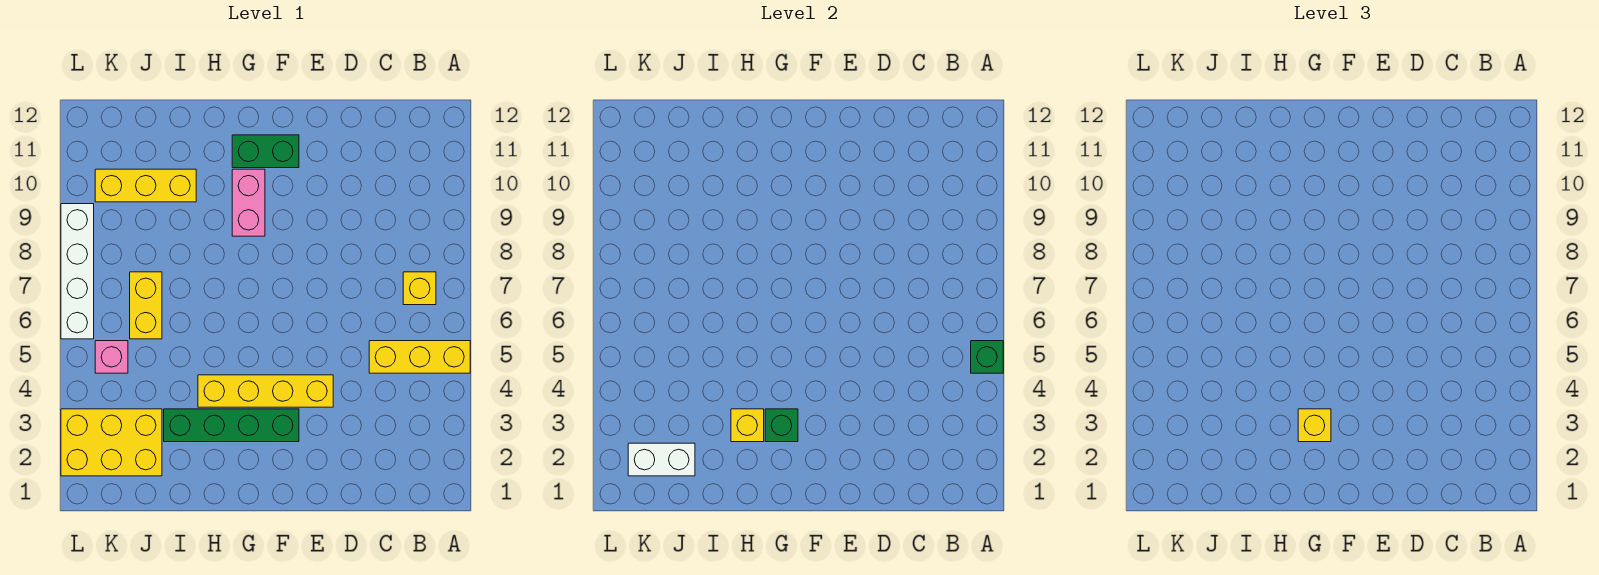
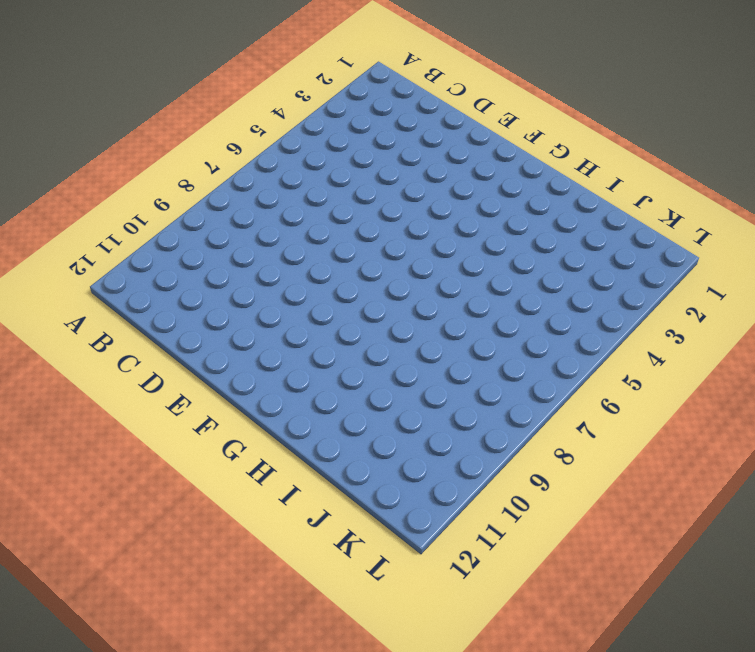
none -> yellow brick A5:C5 level 1
none -> yellow brick B7 level 1
none -> yellow brick E4:H4 level 1

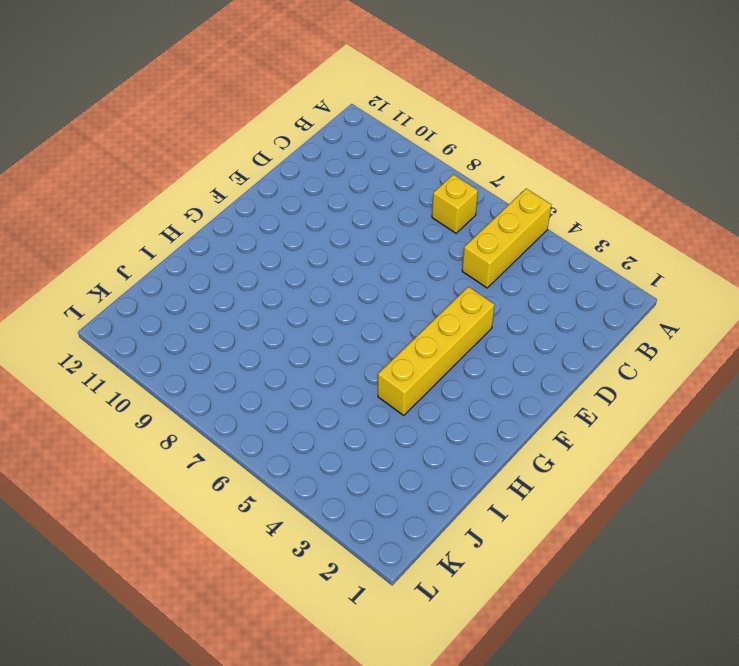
none -> green brick F3:I3 level 1
none -> green brick F11:G11 level 1
none -> pink brick G9:G10 level 1

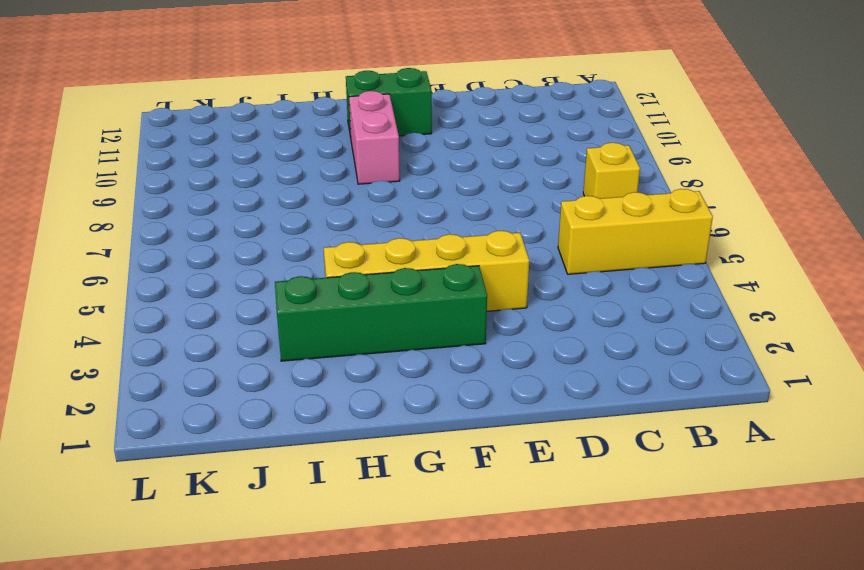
none -> yellow brick I10:K10 level 1
none -> yellow brick J2:L3 level 1
none -> yellow brick J6:J7 level 1

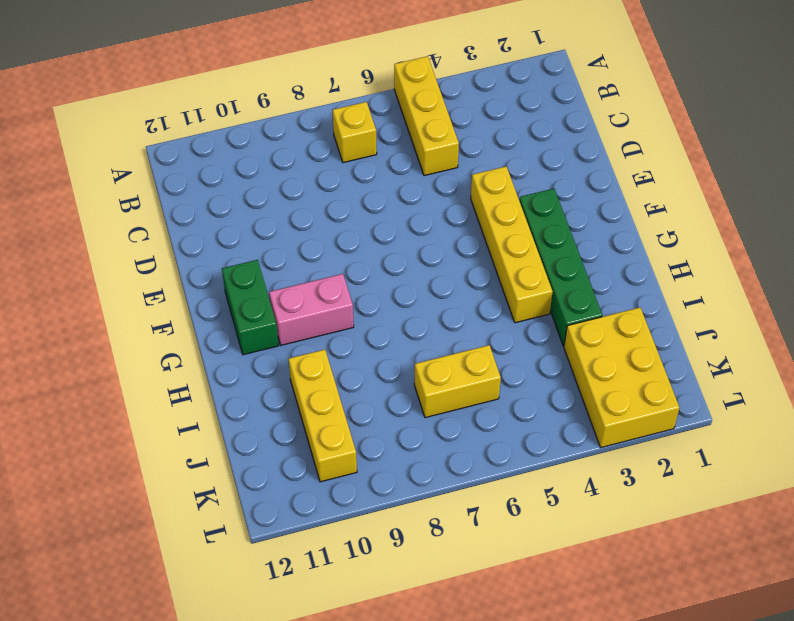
none -> pink brick K5 level 1
none -> white brick L6:L9 level 1
none -> green brick A5 level 2

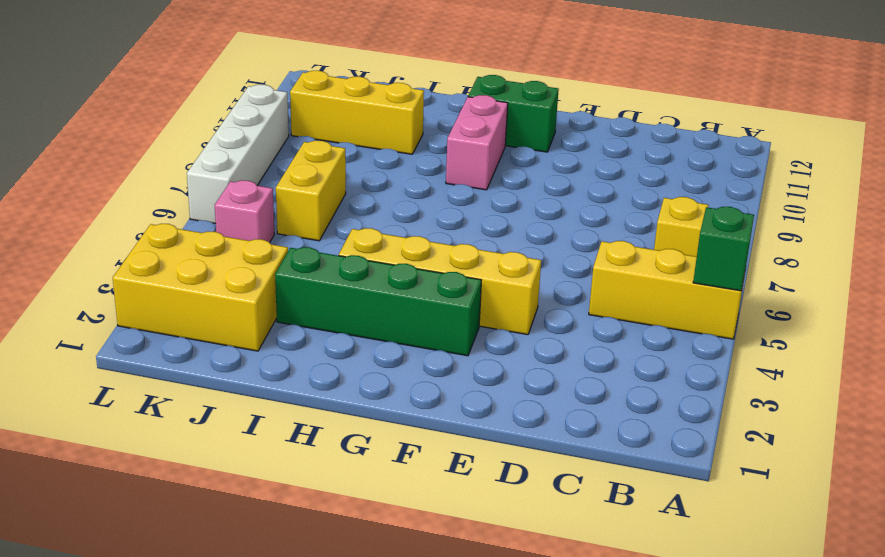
none -> green brick G3 level 2
none -> yellow brick H3 level 2
none -> white brick J2:K2 level 2

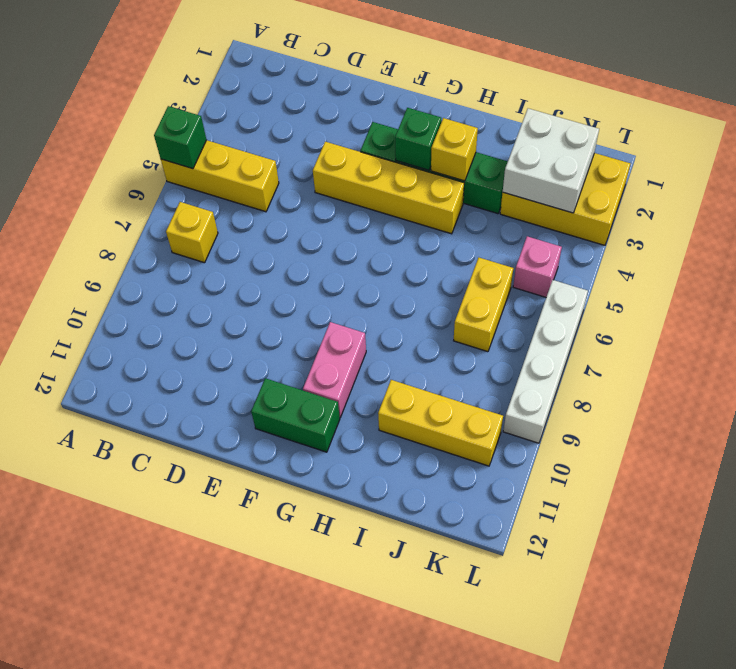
white brick J2:K3 level 2 -> white brick J2:K2 level 2
none -> yellow brick G3 level 3

